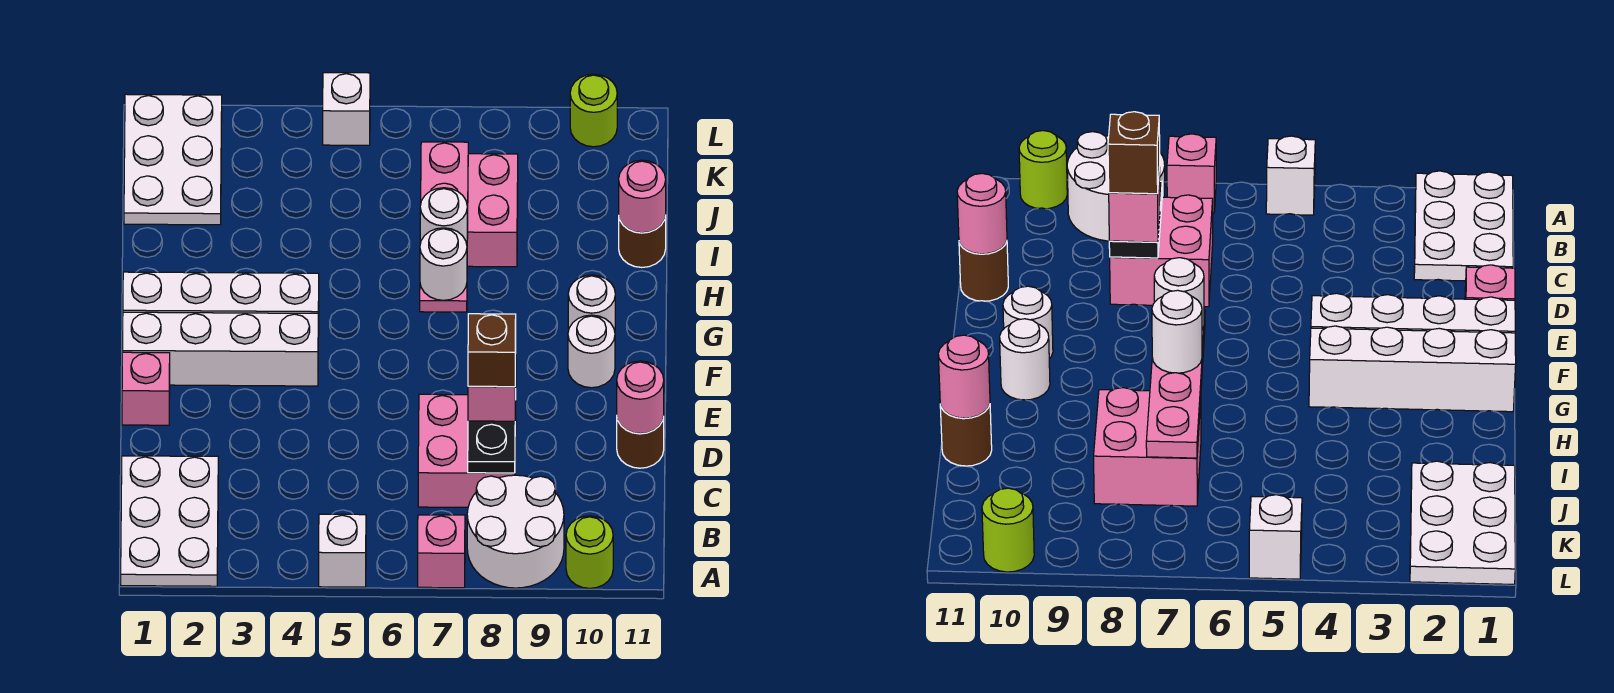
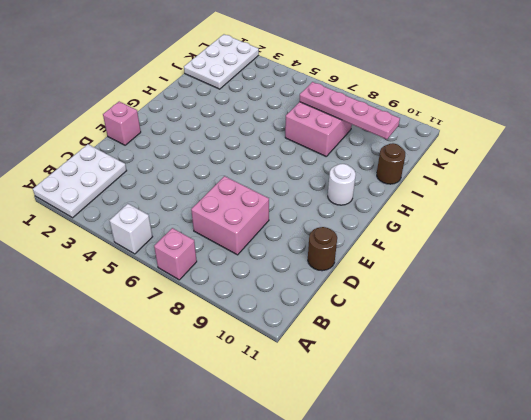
pink plate J7:J10 level 2 -> pink plate G7:J7 level 2
none -> white round brick A8:B9 level 1
none -> lime round brick A10 level 1
none -> white brick F1:F4 level 1

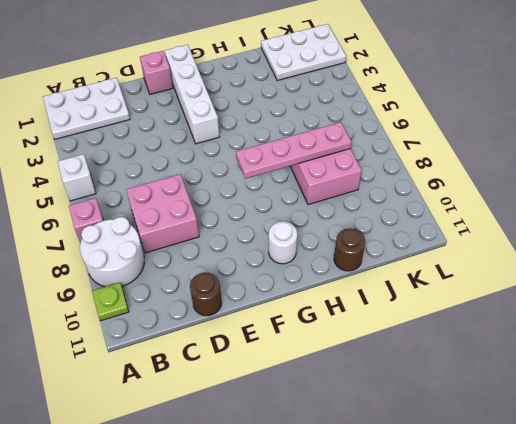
lime plate A10 level 1 -> lime round brick A10 level 1
none -> white round brick F10 level 1
none -> white brick G1:G4 level 1
none -> white brick L5 level 1

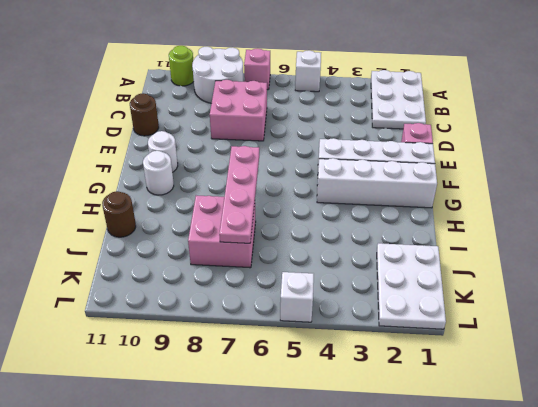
none -> lime round brick L10 level 1
none -> black plate C8:D8 level 2
none -> pink round brick D11 level 2

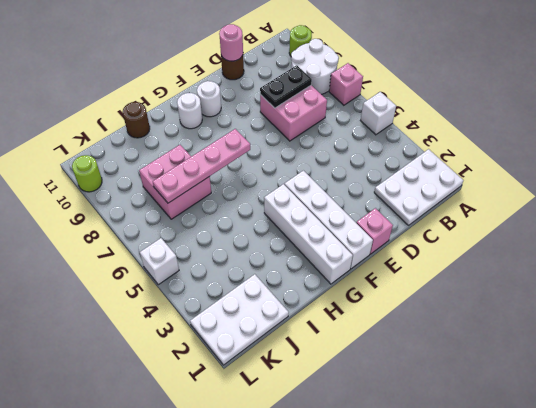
none -> pink round brick I11 level 2
none -> pink brick D8 level 3
none -> white round brick G7 level 3

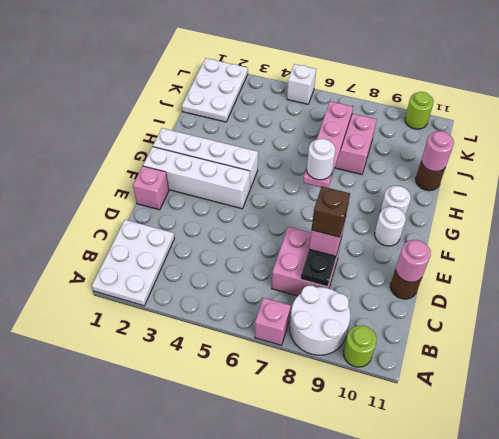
none -> white brick A5 level 1
none -> white round brick H7 level 3

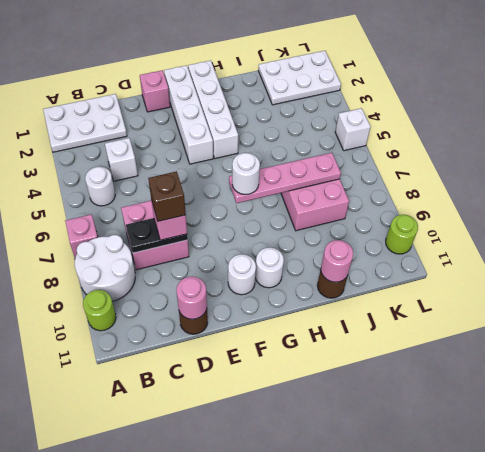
white round brick B5 level 1 -> white round brick H7 level 3
white brick C4 level 1 -> white brick A5 level 1

